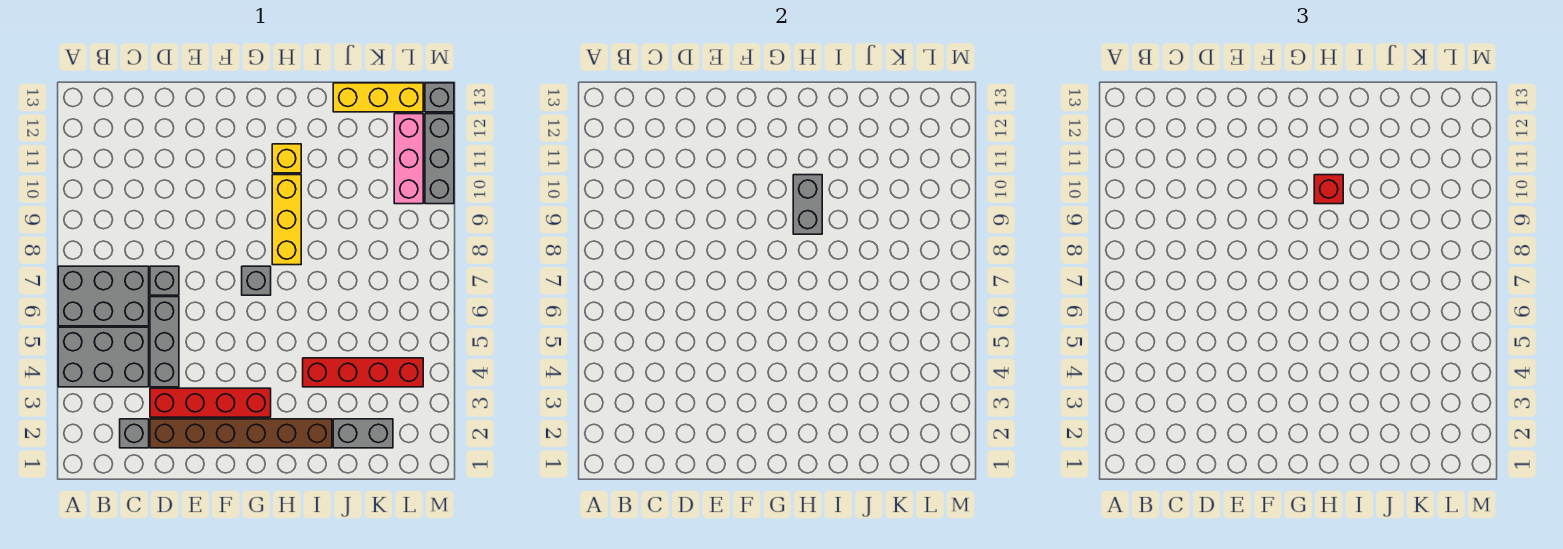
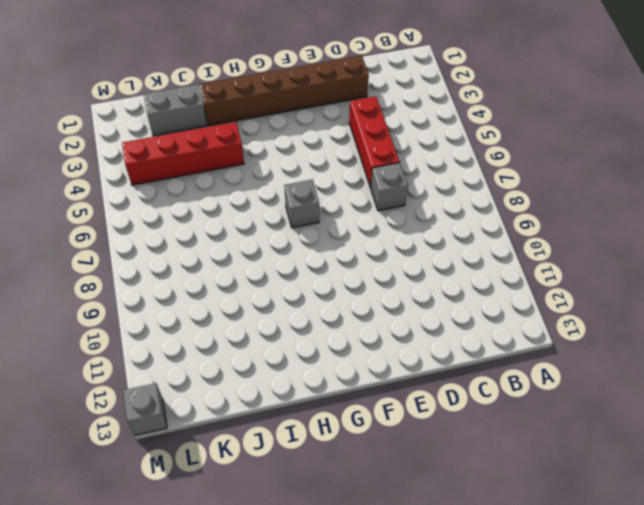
red brick D4:D6 level 1 -> grey brick D4:D6 level 1
none -> grey brick A4:C5 level 1
none -> grey brick A6:C7 level 1
none -> grey brick C2 level 1

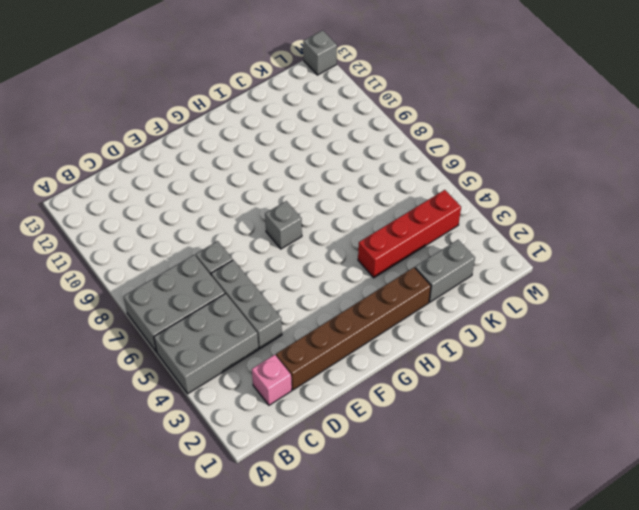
pink brick C2 level 1 -> grey brick C2 level 1
none -> red brick D3:G3 level 1
none -> yellow brick H8:H10 level 1
none -> yellow brick H11 level 1

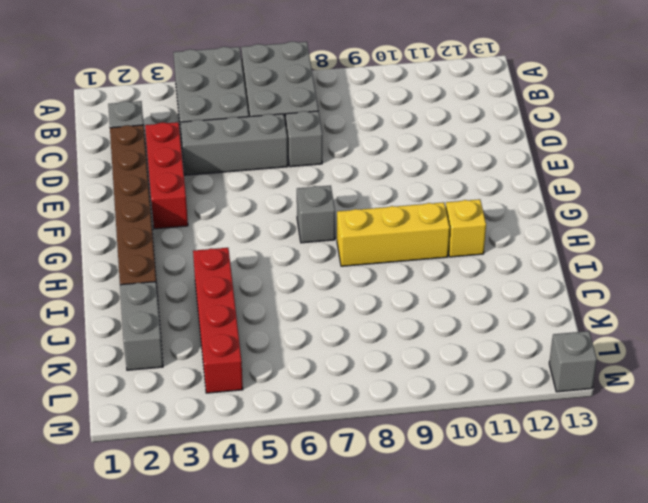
red brick D3:F3 level 1 -> red brick D3:G3 level 1
none -> yellow brick J13:L13 level 1
none -> pink brick L10:L12 level 1
none -> grey brick M10:M12 level 1

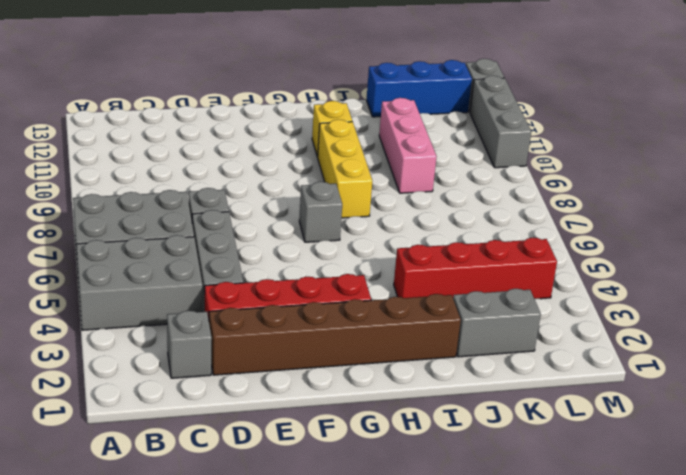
pink brick J9:J11 level 1 -> pink brick L10:L12 level 1
blue brick J13:L13 level 1 -> yellow brick J13:L13 level 1
none -> grey brick H9:H10 level 2
none -> red brick H10 level 3

